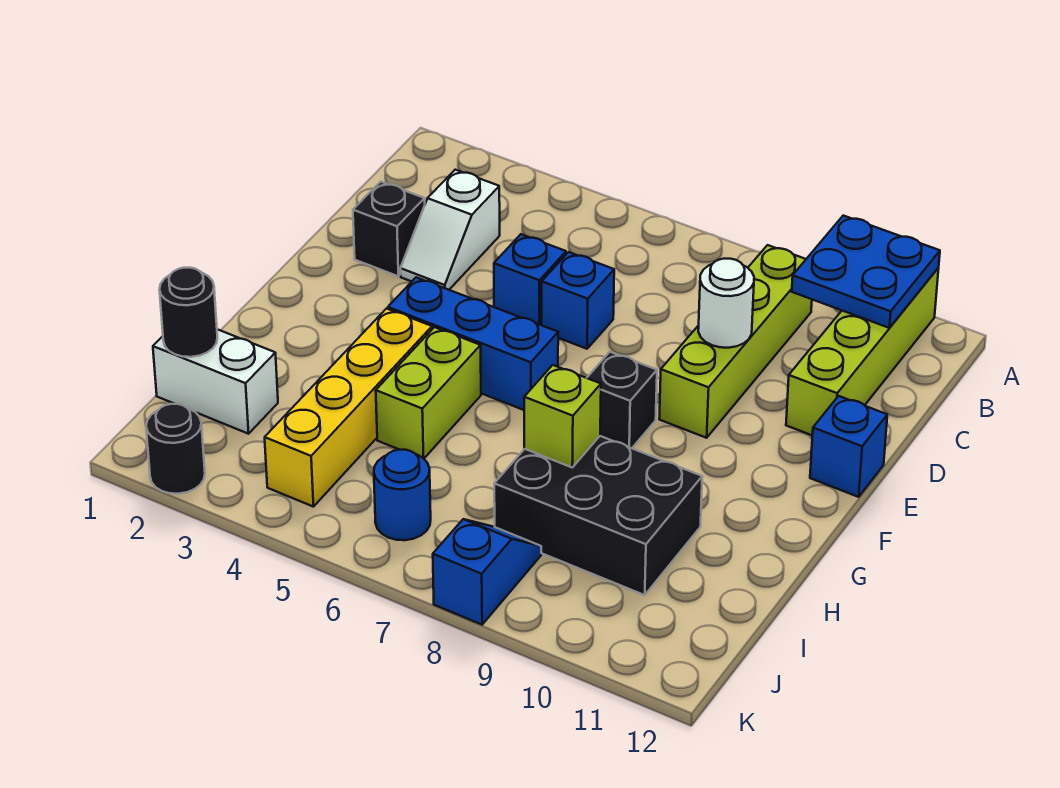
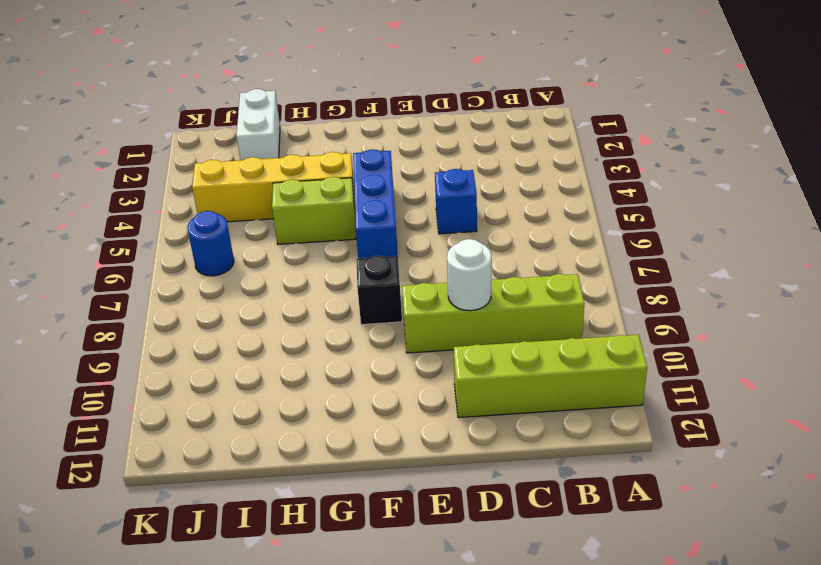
none -> white slope C3:D3 level 1 top C
none -> black brick D2 level 1
none -> blue brick D6 level 1

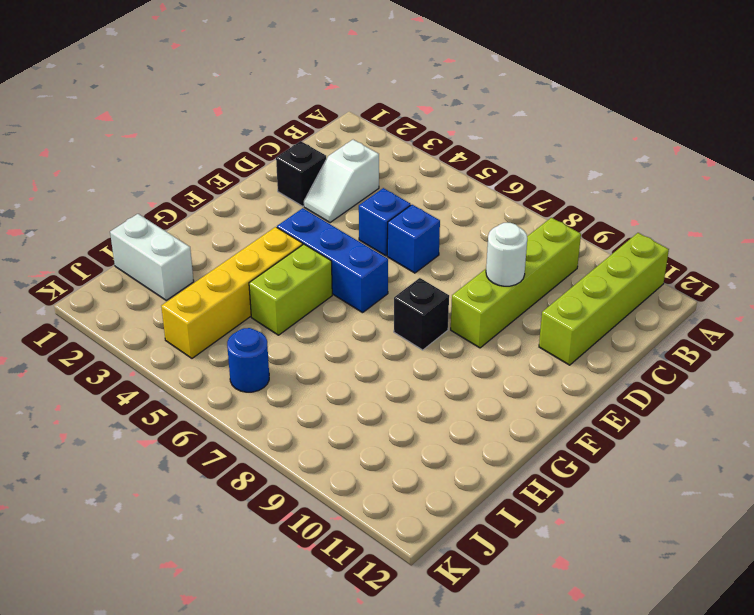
none -> blue brick E12 level 1
none -> black brick H8:I10 level 1
none -> blue slope J8:K8 level 1 top K

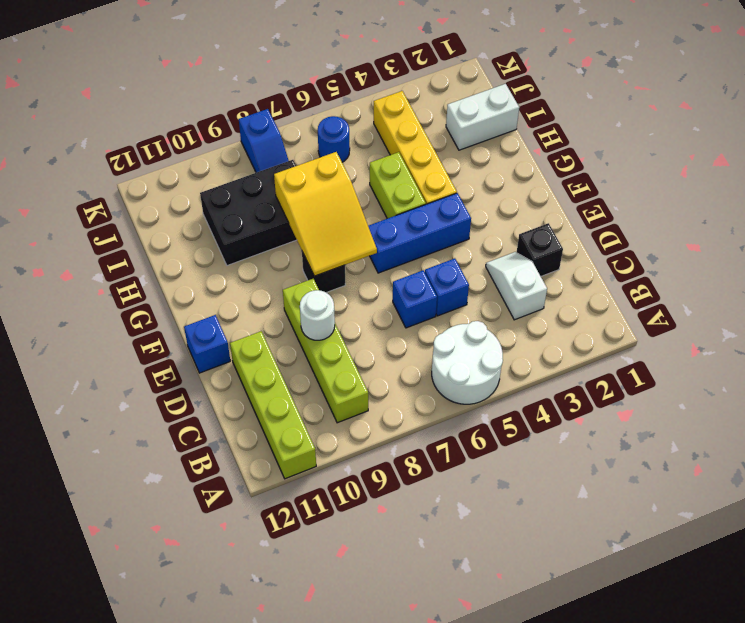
white round brick A5:B6 level 1 -> none
yellow slope F7:H8 level 2 top H -> lime brick H8 level 2
none -> black round brick K2 level 1
none -> blue plate A10:B11 level 2
none -> black round brick I1 level 2

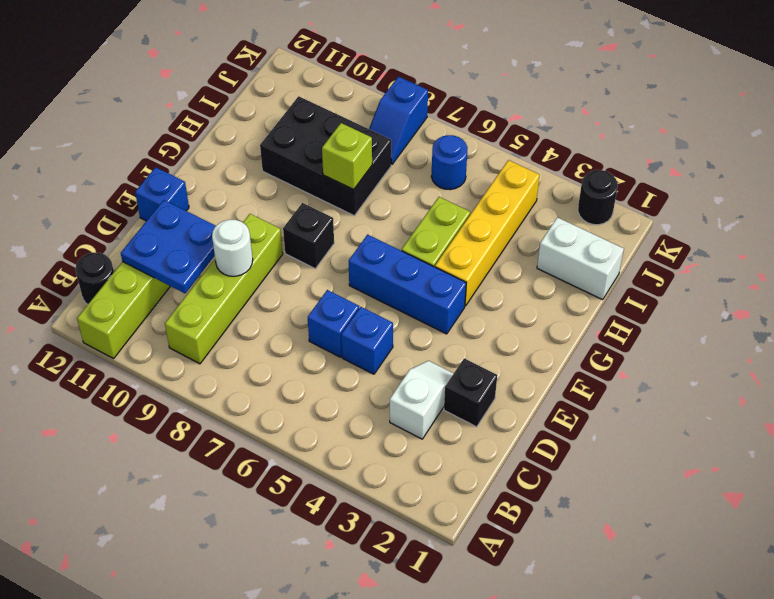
black round brick B12 level 1 -> black round brick I1 level 2
blue plate C10:D11 level 2 -> blue plate A10:B11 level 2

